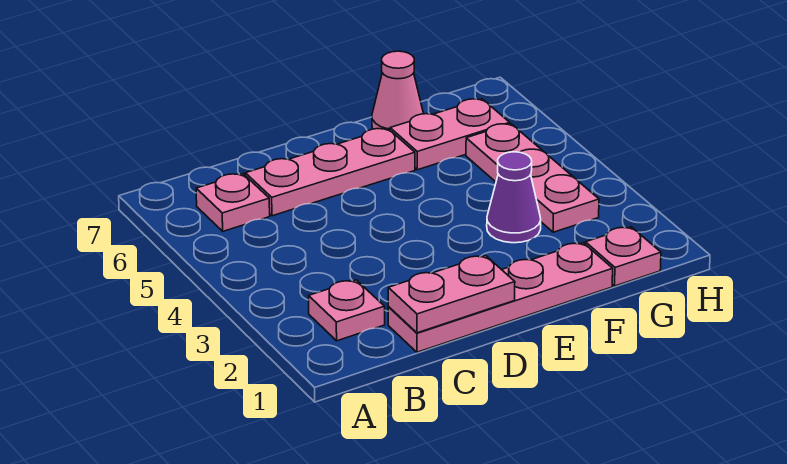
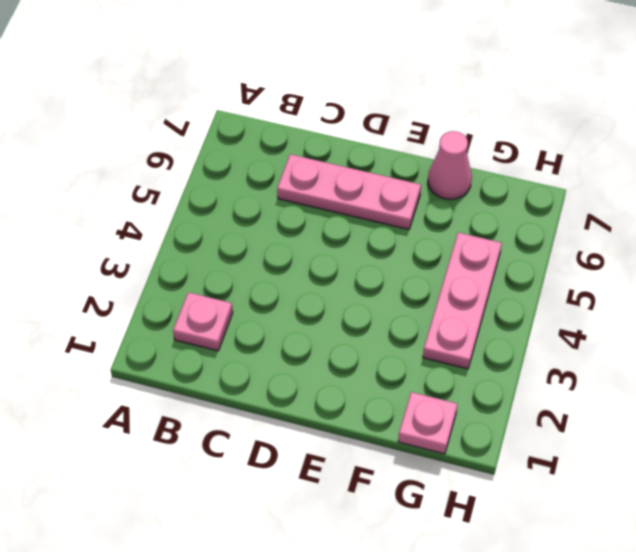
none -> pink plate B6 level 1
none -> pink plate C1:F1 level 1

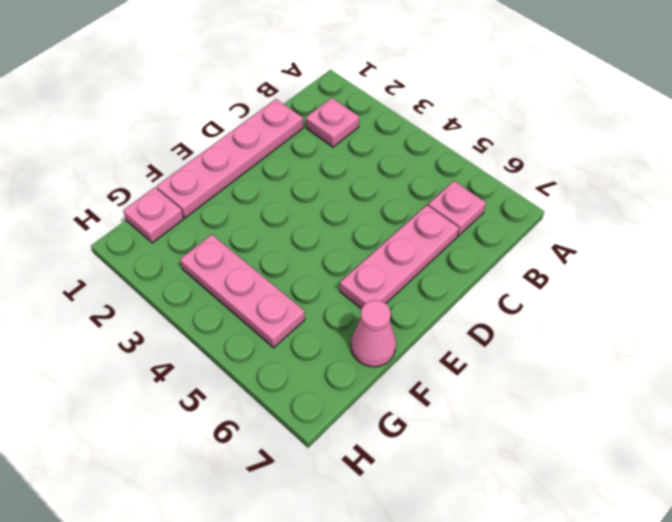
none -> purple cone F3 level 1
none -> pink plate F6:G6 level 1

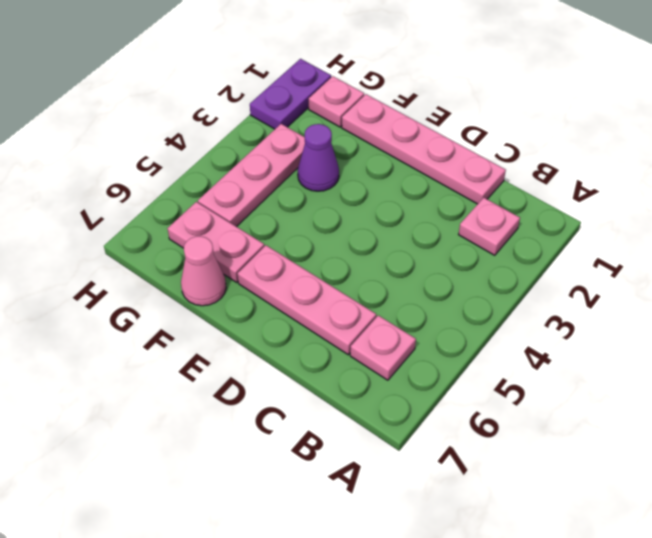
purple plate H1:H2 level 1 -> none
none -> pink plate C1:D1 level 2

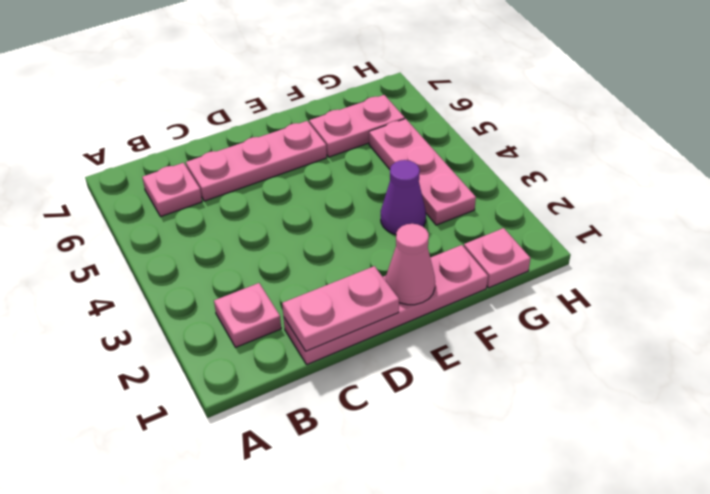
pink cone E1 level 2 -> pink cone F7 level 1

